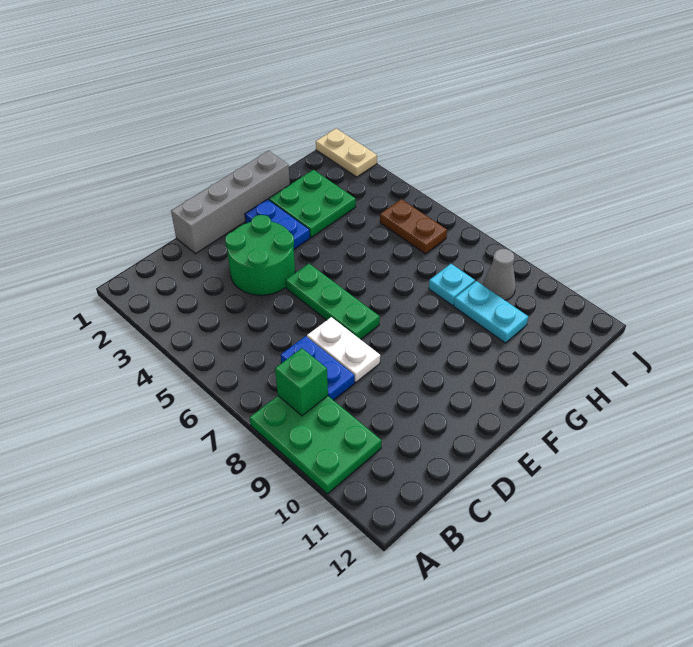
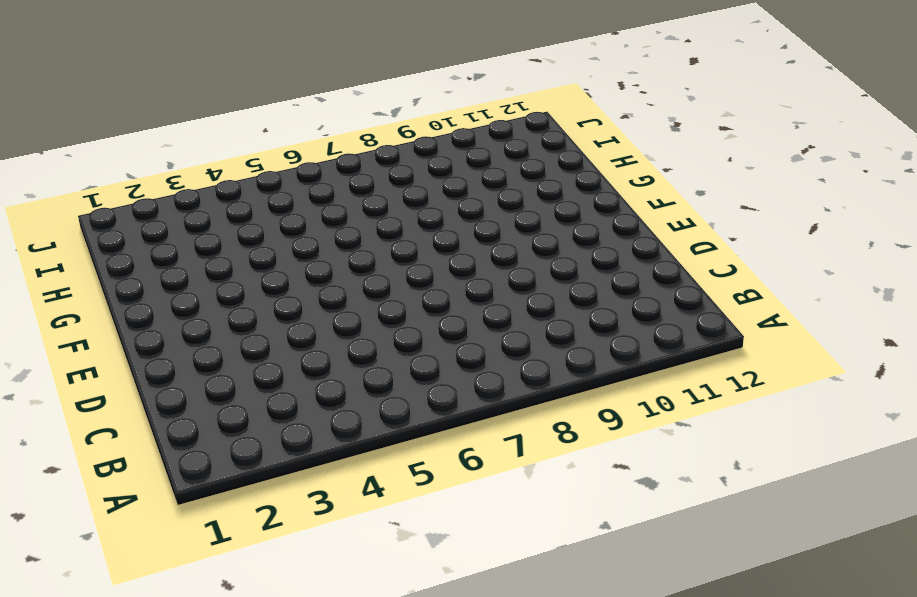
none -> green plate A8:B10 level 1
none -> blue plate C7:C8 level 1
none -> grey brick D1:G1 level 1

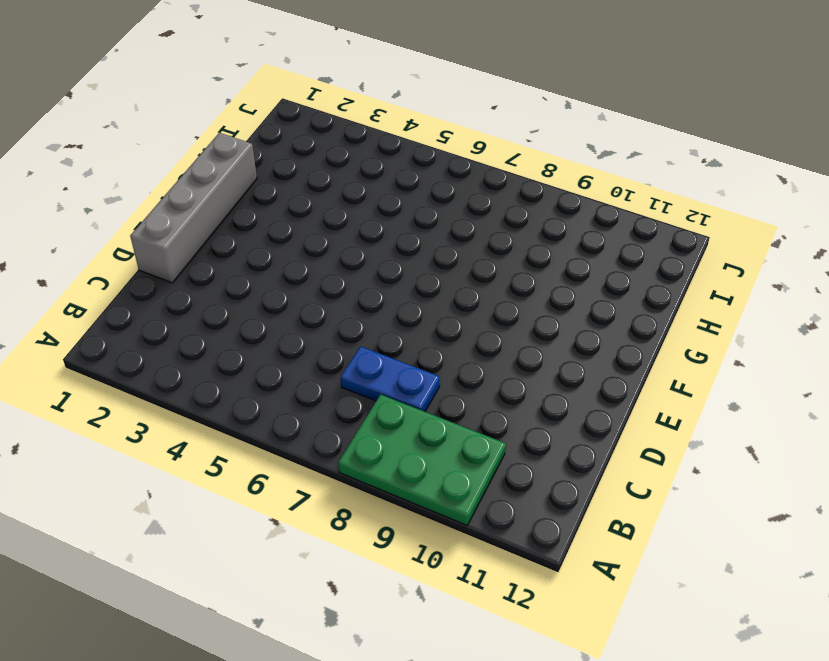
none -> green round brick D3:E4 level 1
none -> white plate D7:D8 level 1
none -> green plate E5:E7 level 1

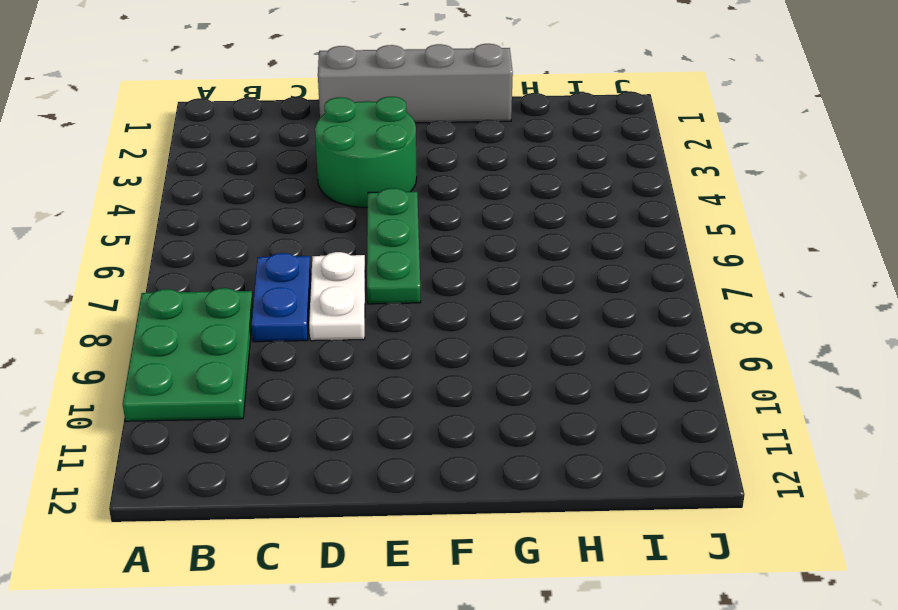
none -> blue plate F2:F3 level 1
none -> green plate G2:H3 level 1
none -> cyan plate H8 level 1

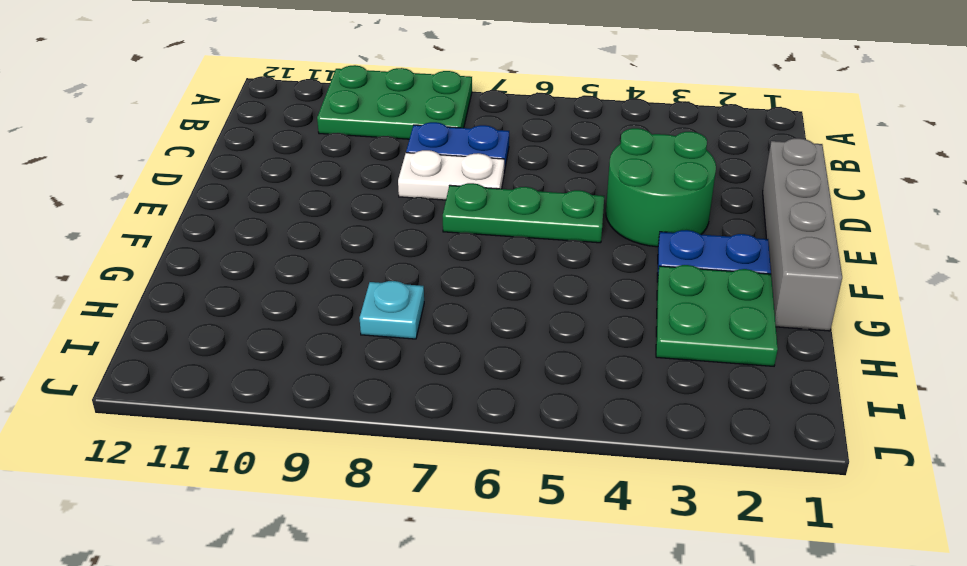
none -> cyan plate H9:H10 level 1
none -> brown plate I5:I6 level 1
none -> grey cone I9 level 1

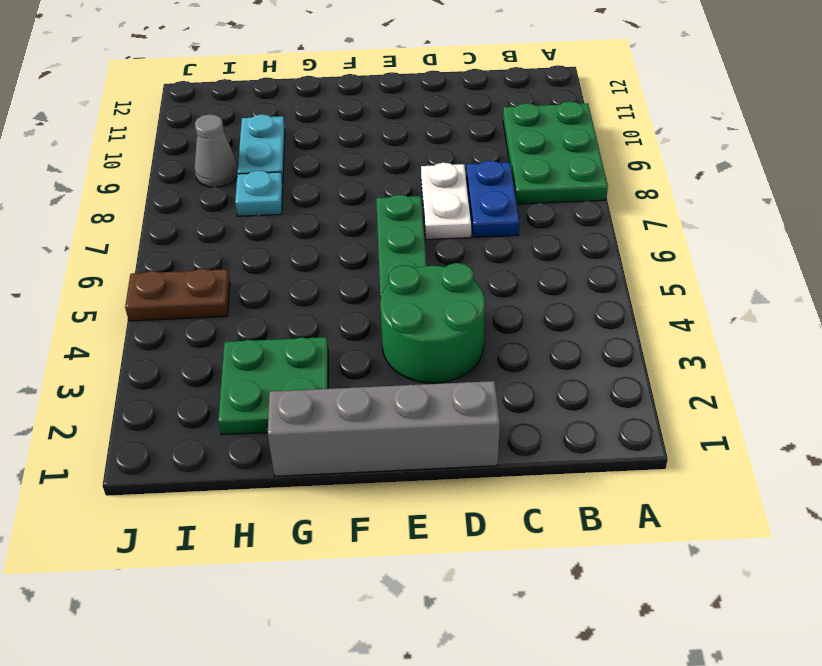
brown plate I5:J5 level 1 -> brown plate I5:I6 level 1
none -> blue plate F2:F3 level 1
none -> tan plate J1:J2 level 1
none -> green brick B8 level 2

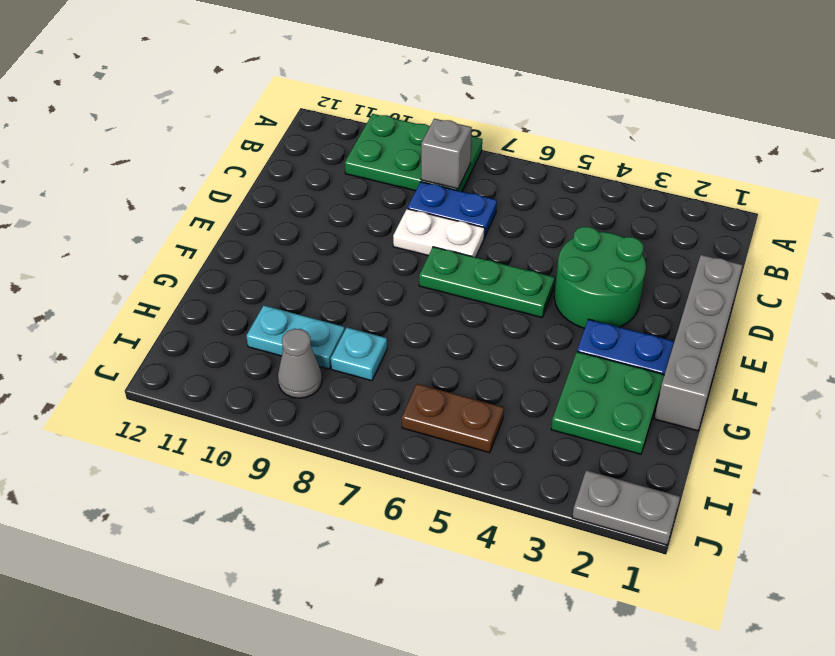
grey brick B8 level 2 -> green brick B8 level 2
grey plate J1:J2 level 1 -> tan plate J1:J2 level 1

